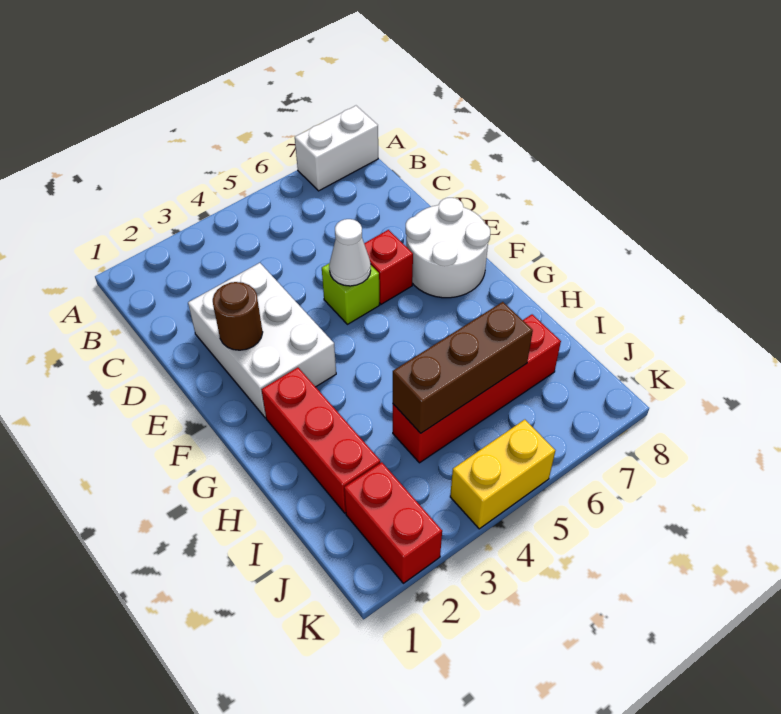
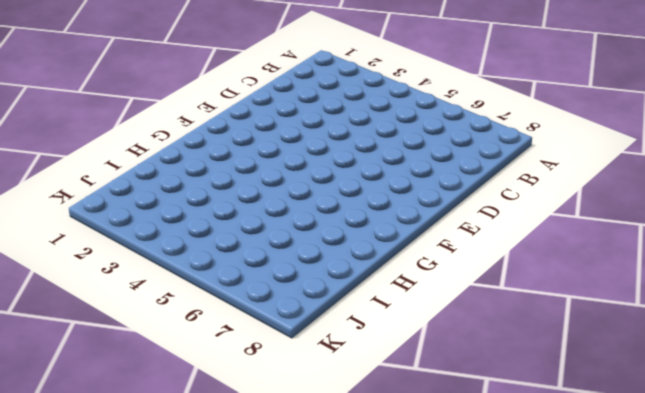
none -> white brick A7:A8 level 1
none -> white brick D2:F3 level 1
none -> lime brick E5 level 1

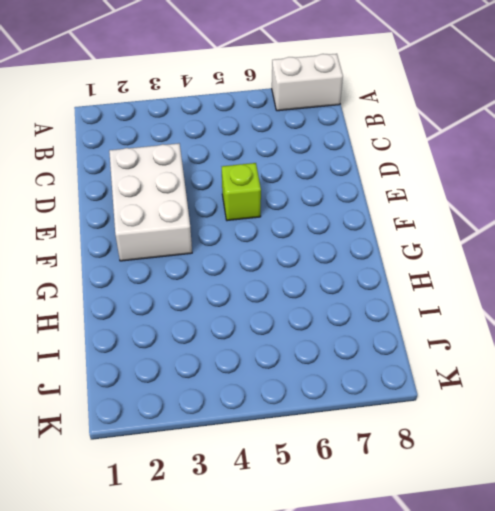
none -> red brick E6 level 1
none -> white round brick E7:F8 level 1
none -> red brick G2:I2 level 1

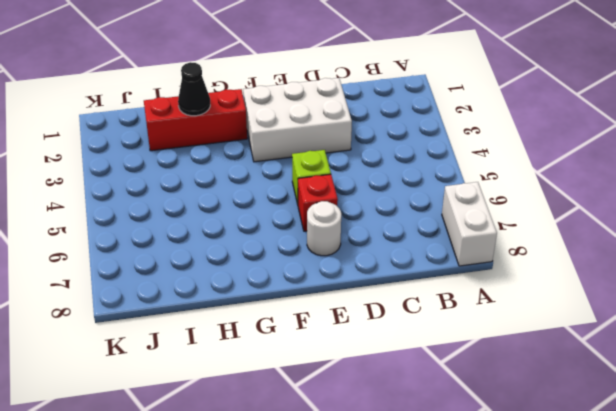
white round brick E7 level 1 -> white round brick E7:F8 level 1
black cone H2 level 2 -> none
none -> red brick I4:I7 level 1
none -> red brick J2:K2 level 1
none -> yellow brick K4:K5 level 1

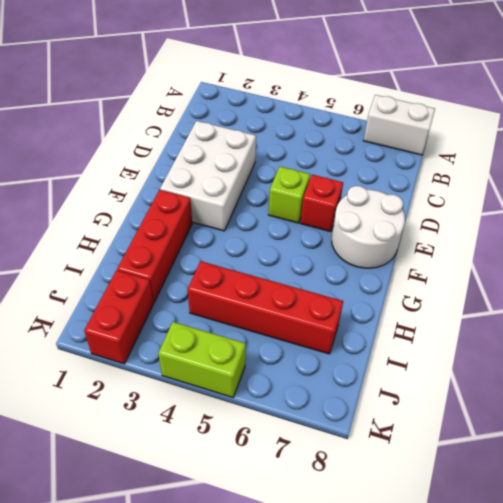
lime brick K4:K5 level 1 -> yellow brick K4:K5 level 1
none -> brown round brick E2 level 2
none -> white cone E5 level 2
none -> brown brick I4:I6 level 2

